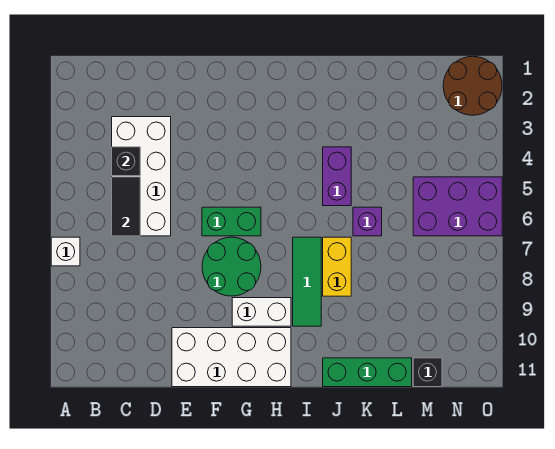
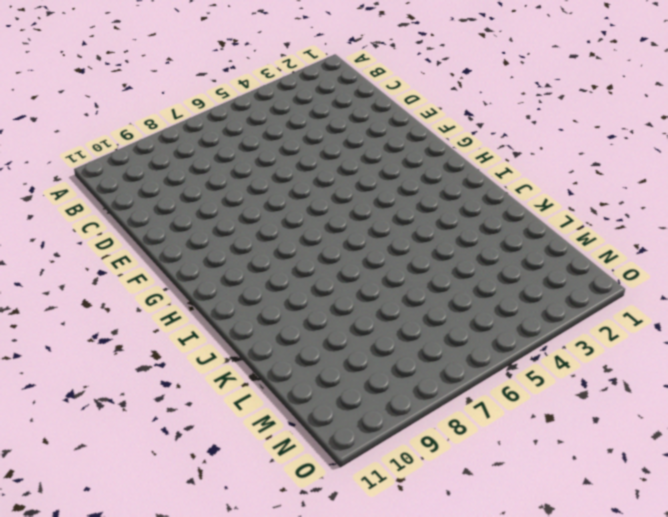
none -> white brick A7 level 1
none -> white brick C3:D6 level 1
none -> white brick E10:H11 level 1

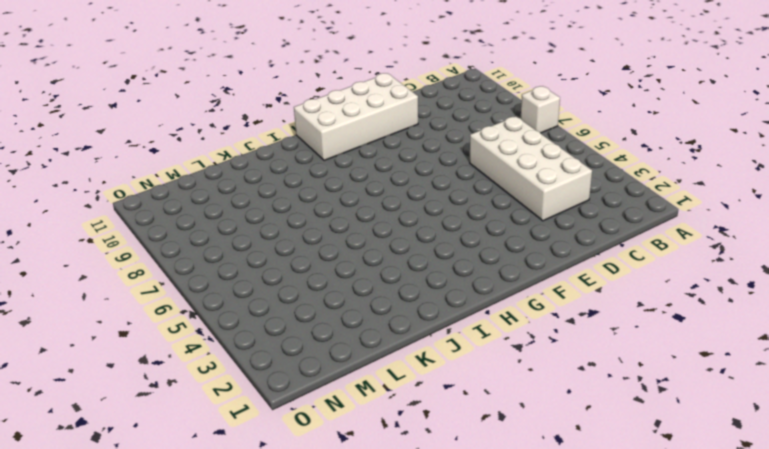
none -> green brick F6:G6 level 1
none -> green round brick F7:G8 level 1
none -> white brick G9:H9 level 1

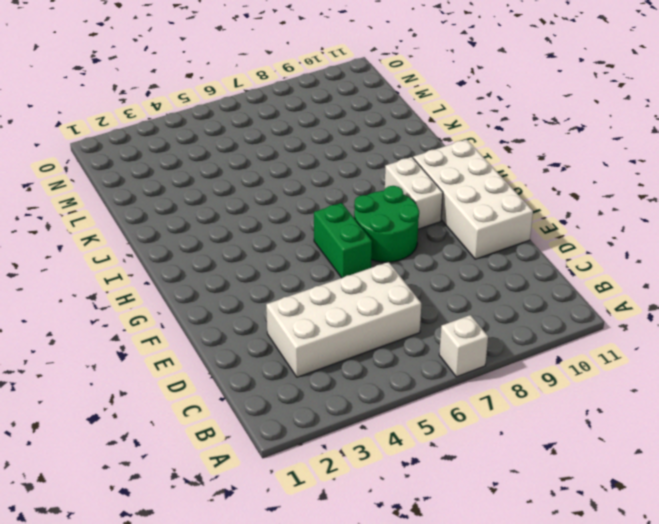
none -> green tile I7:I9 level 1
none -> purple brick J4:J5 level 1
none -> yellow brick J7:J8 level 1

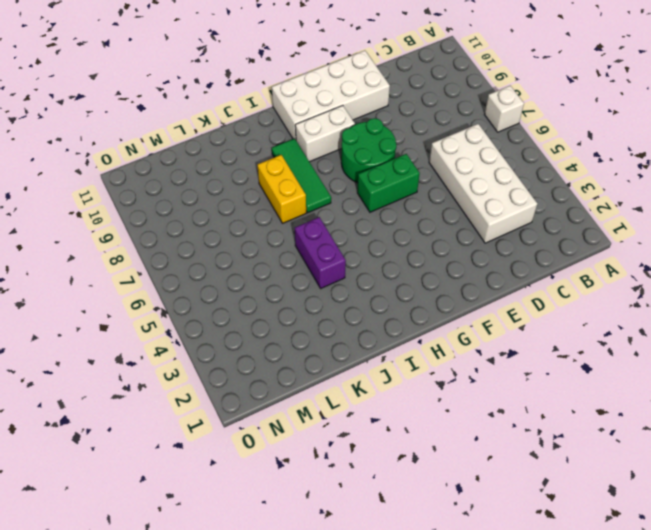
none -> green brick J11:L11 level 1
none -> purple brick K6 level 1
none -> purple brick M5:O6 level 1

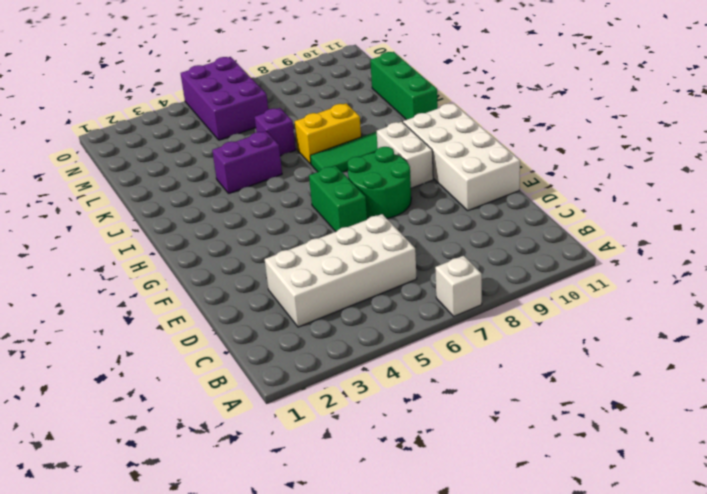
none -> black brick M11 level 1
none -> brown round brick N1:O2 level 1
none -> black brick C4 level 2

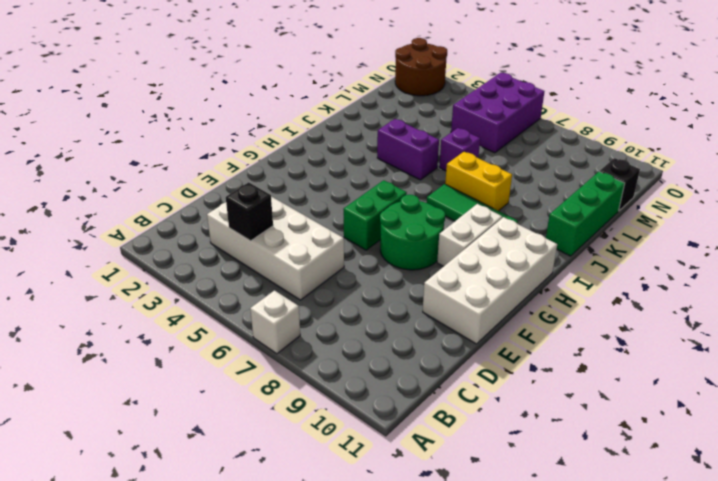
none -> black tile C5:C6 level 2

